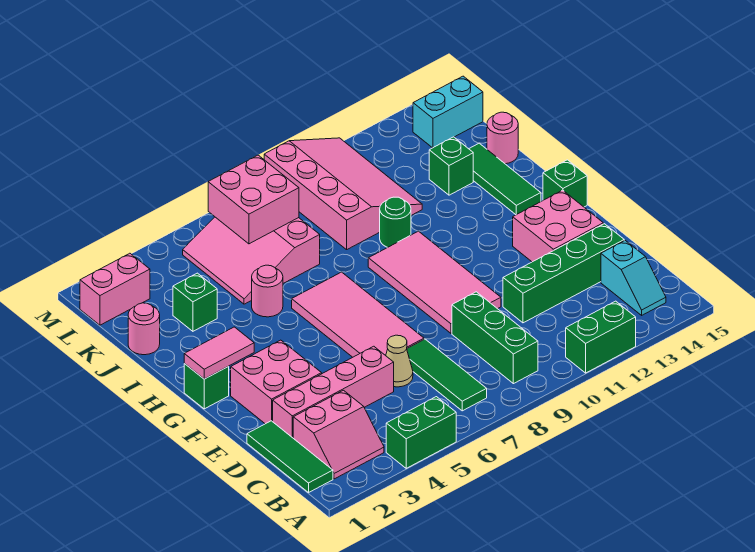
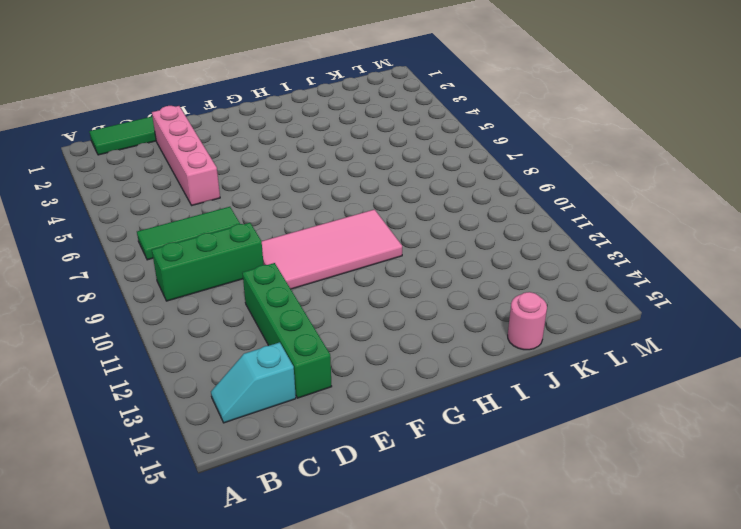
none -> green brick A4:A5 level 1
none -> green brick A11:A12 level 1
none -> pink slope B2:C3 level 1 top C

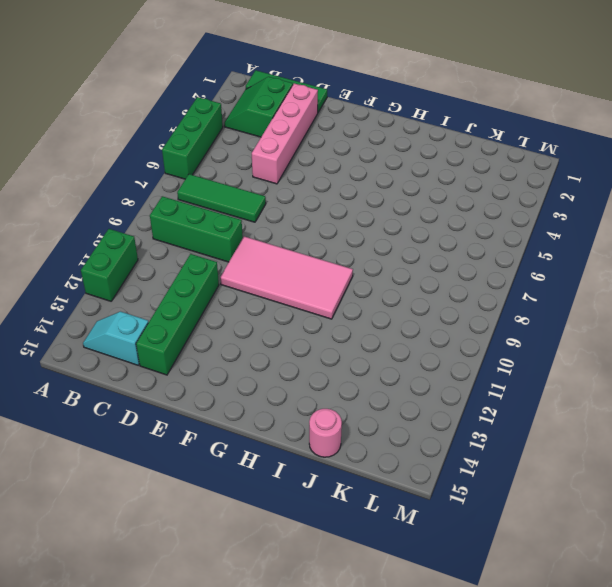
green brick A4:A6 level 1 -> green brick A4:A5 level 1
green slope B2:C3 level 1 top C -> pink slope B2:C3 level 1 top C
none -> tan cone D6 level 1
none -> pink brick E2:F3 level 1
none -> pink tile E6:H7 level 1

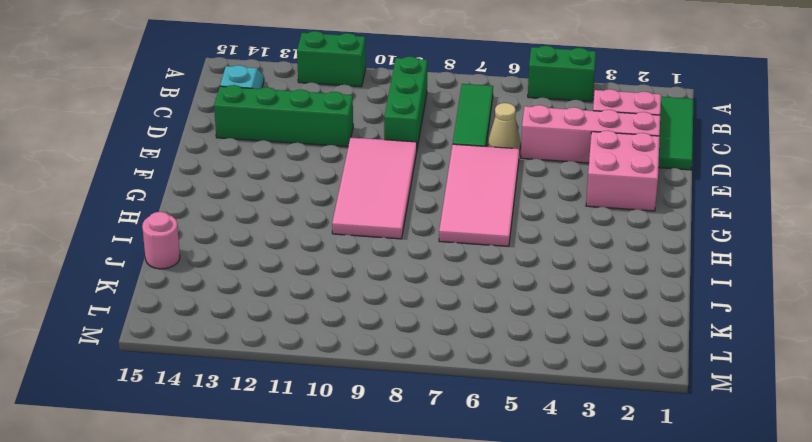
none -> pink brick E13:F14 level 1
none -> green brick G1 level 1
none -> green brick G15 level 1

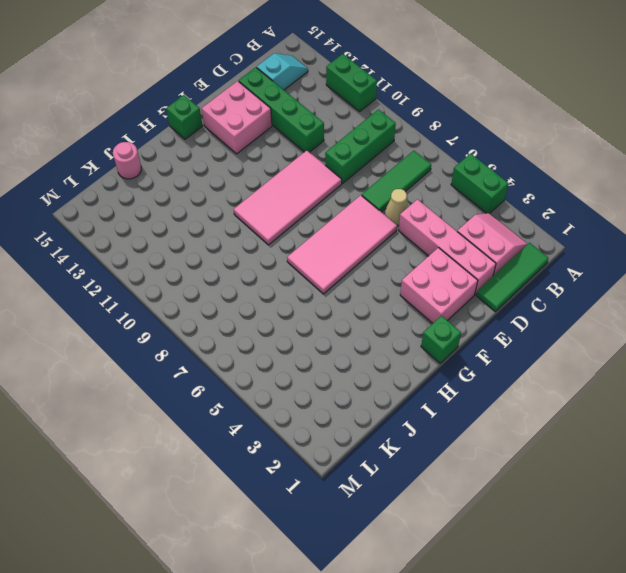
none -> green tile H14:J14 level 1
none -> pink round brick I5 level 1
none -> green round brick I10 level 1

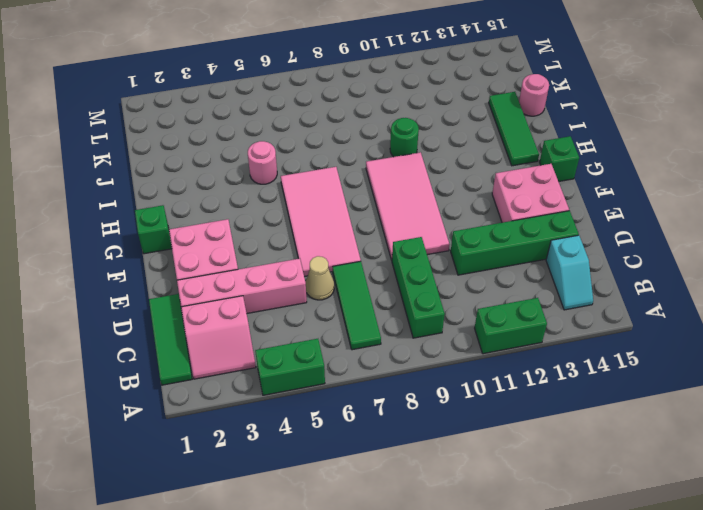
none -> pink round brick J1 level 1
none -> green brick J3 level 1
none -> pink slope J5:L7 level 1 top 7

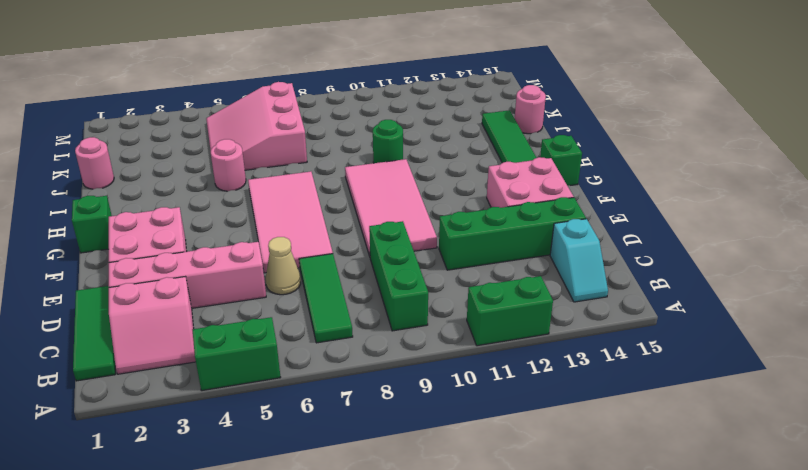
none -> green brick J3 level 1
none -> pink slope J9:M11 level 1 top 9
none -> green brick J13 level 1

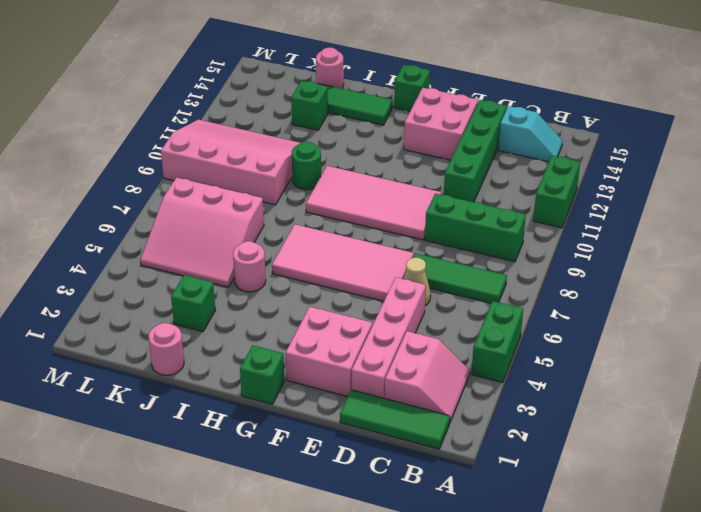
none -> pink brick L1:L2 level 1
none -> cyan brick L14:L15 level 1
none -> pink tile G1:G2 level 2

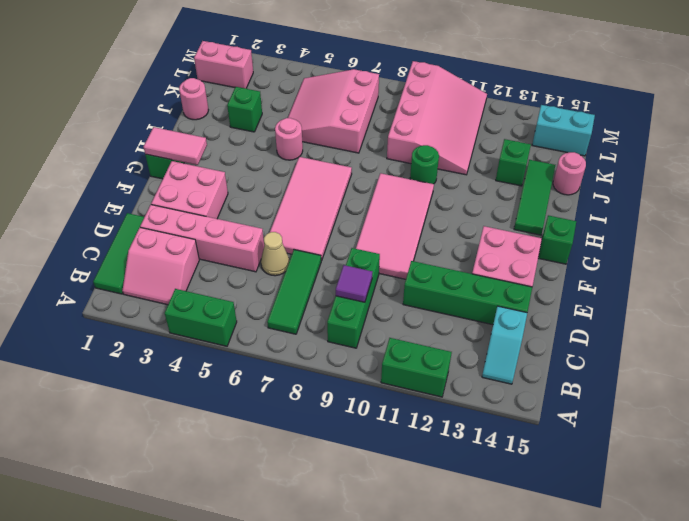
purple tile C9 level 2 -> none
none -> pink brick K6:L7 level 2

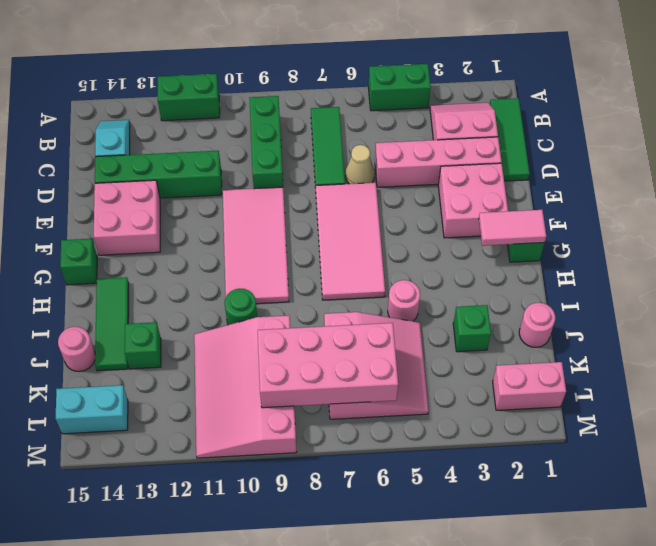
pink brick K6:L9 level 2 -> pink brick K6:L7 level 2

